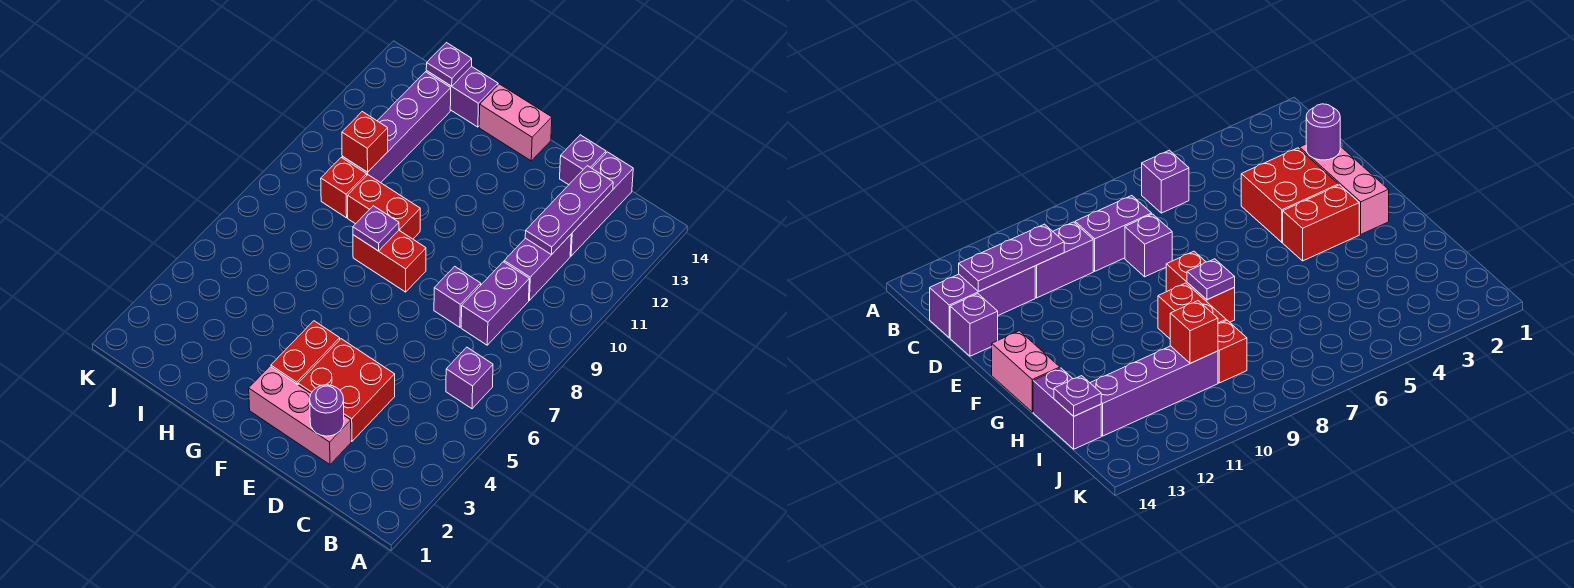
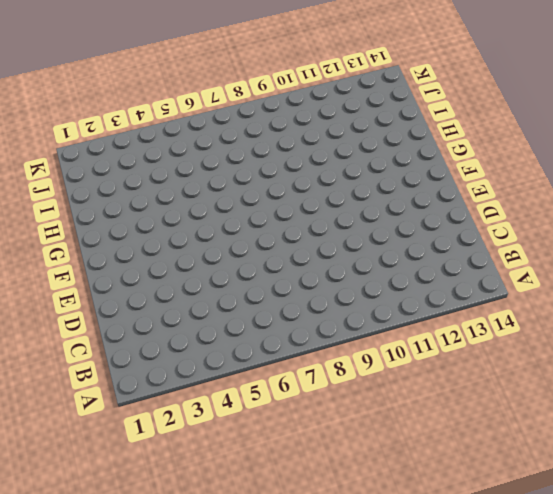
none -> purple brick B6 level 1
none -> purple brick C8:C9 level 1
none -> purple brick C10:C11 level 1

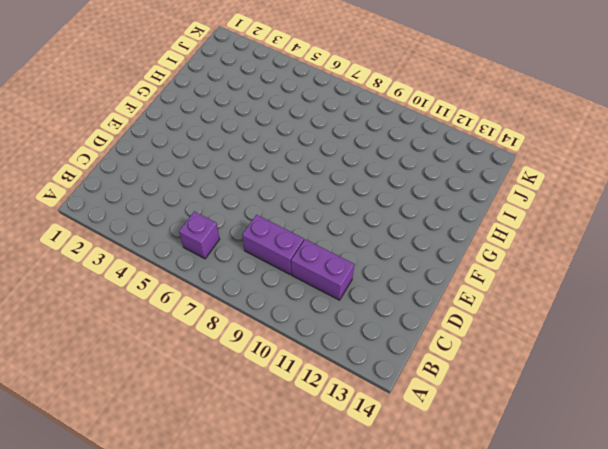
none -> purple brick C12:C14 level 1
none -> pink brick D2:F2 level 1
none -> red brick D3:E4 level 1

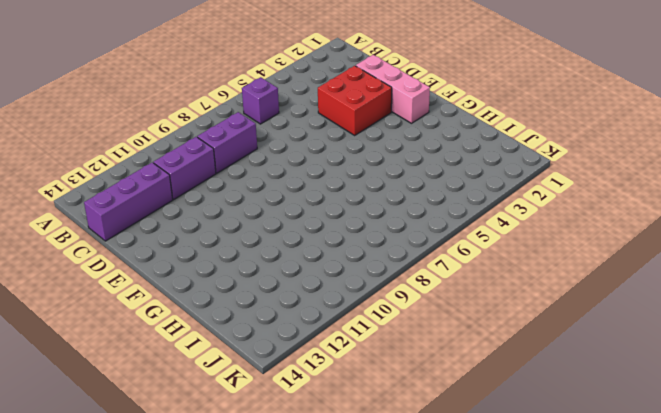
none -> purple brick D8 level 1
none -> purple brick D14 level 1
none -> red brick F3:F4 level 1

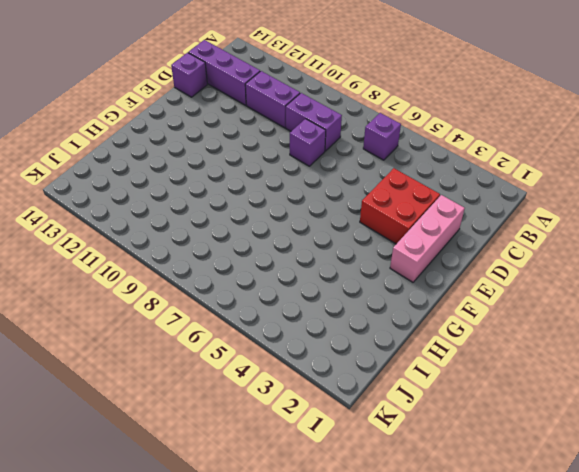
none -> red brick F3:F4 level 1
none -> red brick F8:G8 level 1
none -> pink brick F14:G14 level 1

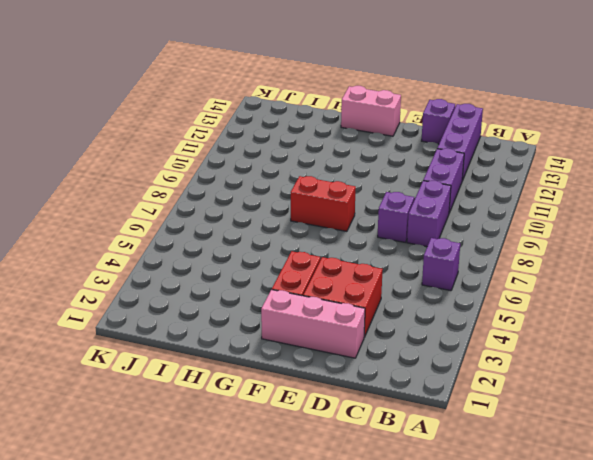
none -> red brick G9:H9 level 1
none -> purple brick H14:I14 level 1
none -> red brick I9 level 1

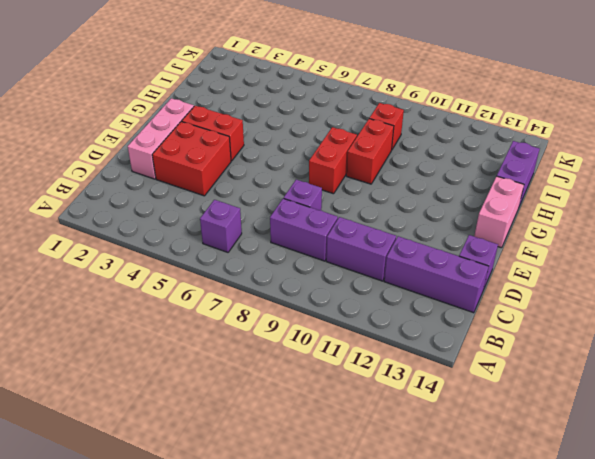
none -> purple brick I10:I13 level 1
none -> purple plate C11:C13 level 2
none -> purple round brick D2 level 2

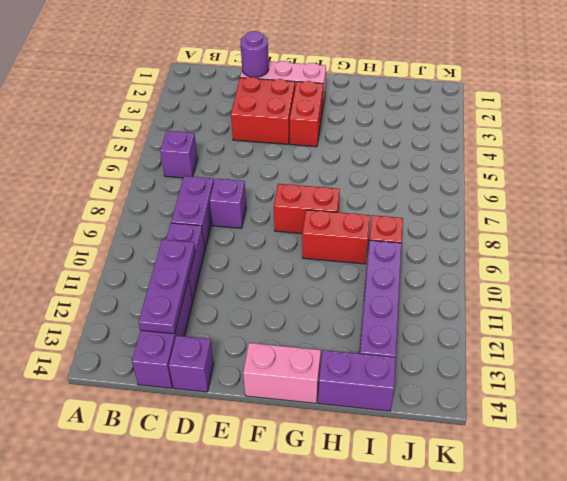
none -> purple plate G8 level 2
none -> red brick I10 level 2
none -> purple plate I14 level 2

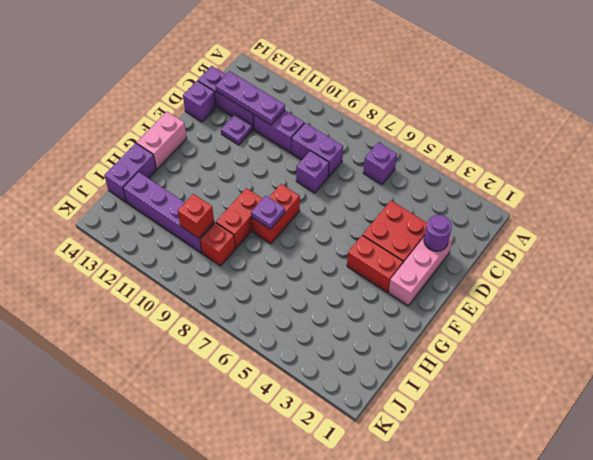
purple plate D12 level 1 -> purple plate I14 level 2

